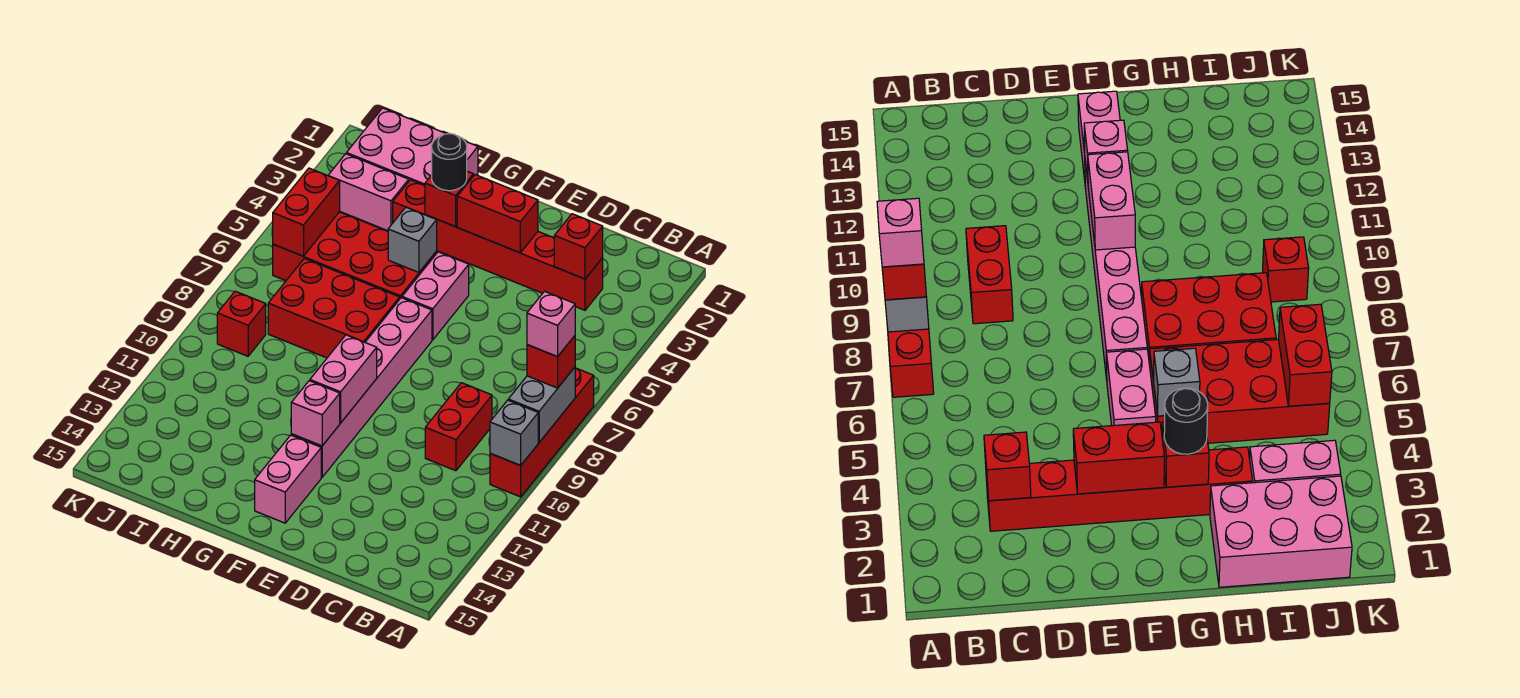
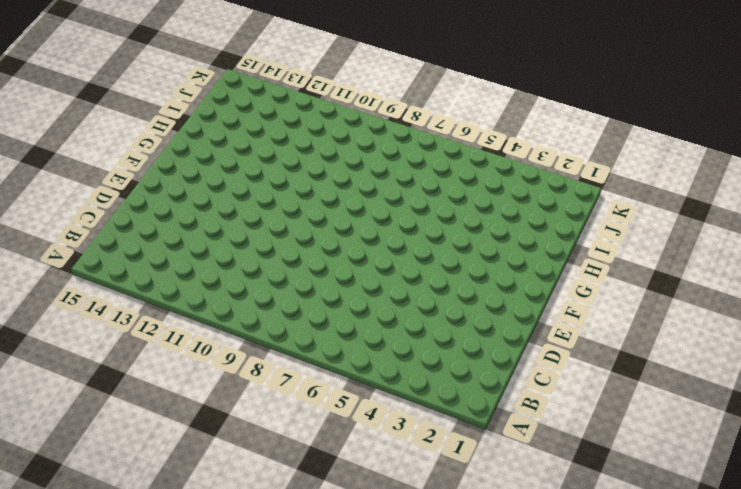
none -> red brick A7:A10 level 1
none -> red brick C3:H3 level 1
none -> red brick C9:C10 level 1

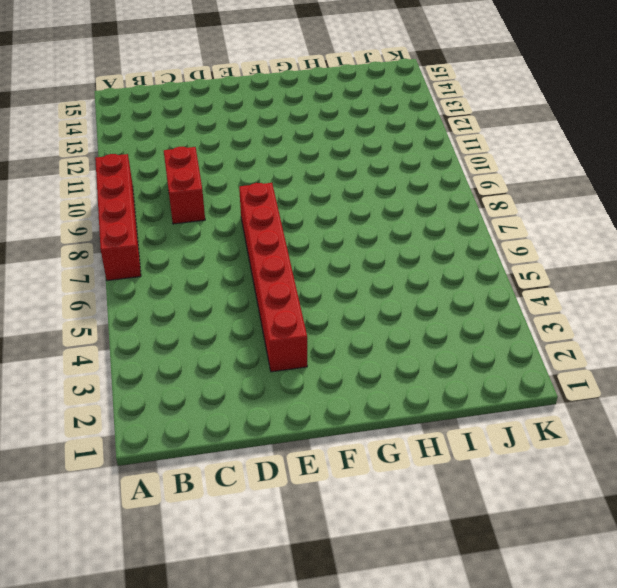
red brick E3:E8 level 1 -> red brick C3:H3 level 1
none -> pink brick F5:F6 level 1
none -> pink brick F7:F12 level 1
none -> pink brick F13:F14 level 1

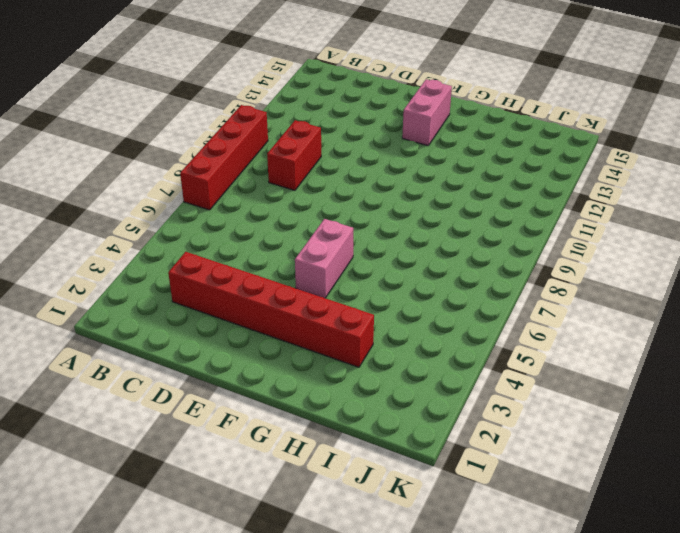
none -> pink brick F7:F12 level 1
none -> red brick G5:J6 level 1
none -> red brick G7:I8 level 1

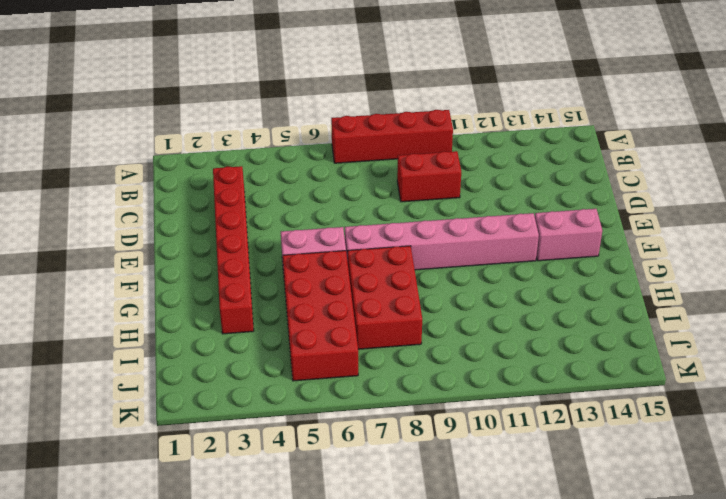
none -> pink brick H1:J2 level 1
none -> pink brick I3:J3 level 1
none -> red brick J9 level 1

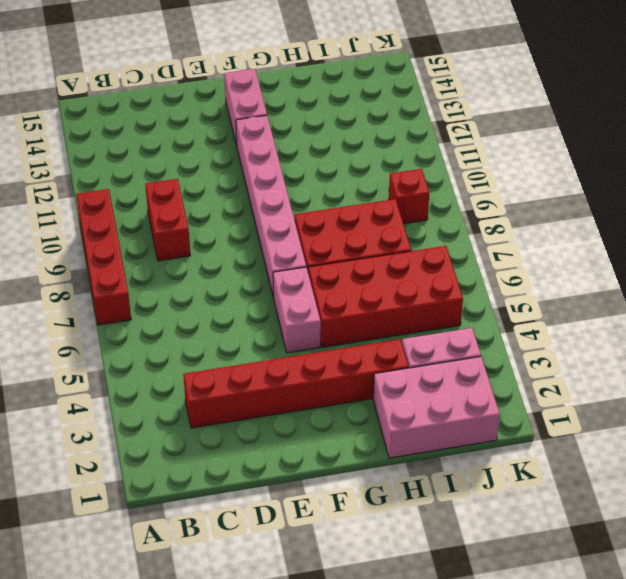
none -> grey brick A8:A9 level 2
none -> grey brick A10 level 2
none -> red brick C3 level 2

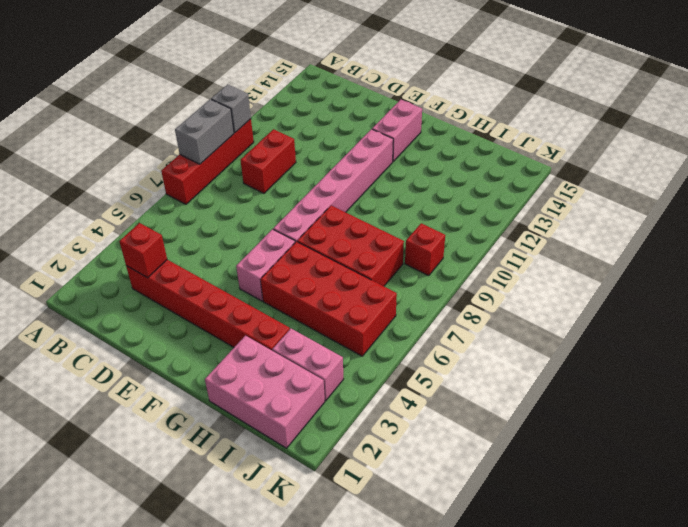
none -> red brick E3:F3 level 2
none -> pink brick F10:F11 level 2
none -> pink brick F12 level 2

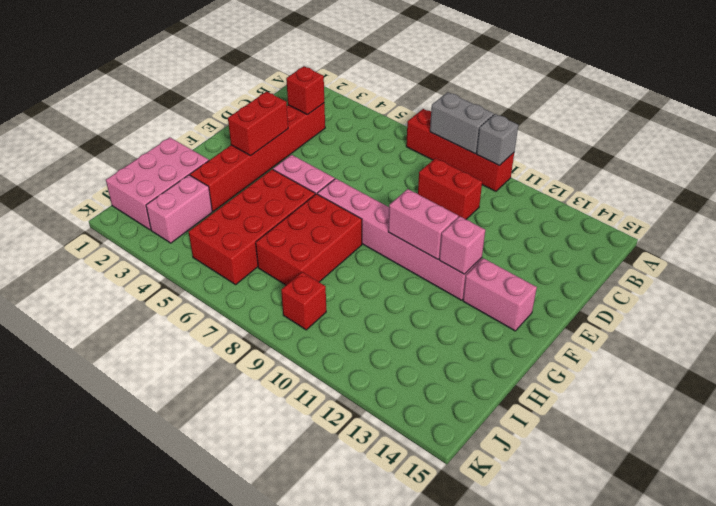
none -> red brick G3 level 2
none -> grey brick G5 level 2
none -> red brick J5:J6 level 2

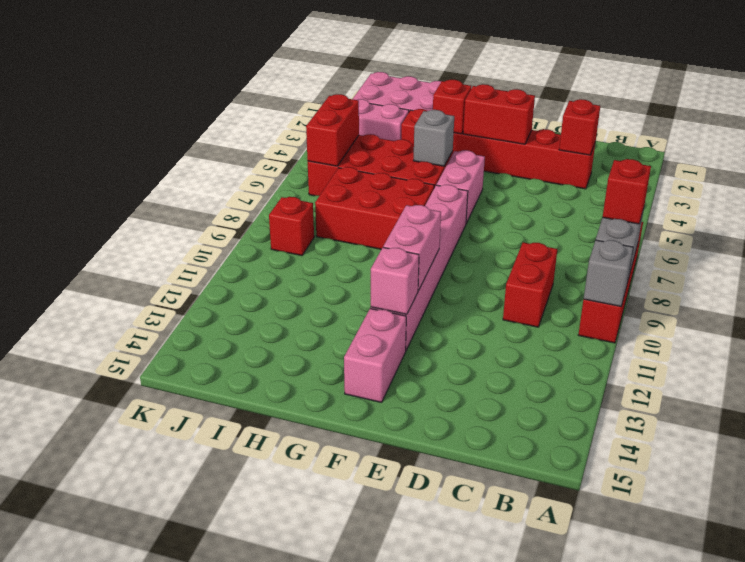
none -> black round brick G3 level 3
none -> pink brick A8 level 4

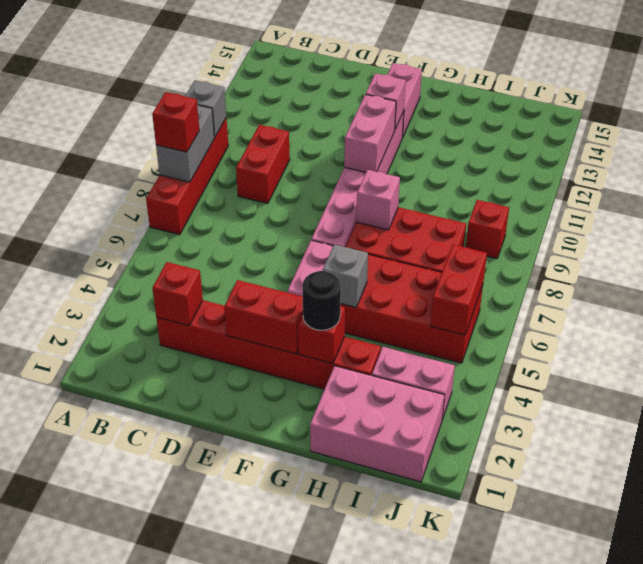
pink brick G8 level 2 -> pink brick A8 level 4

